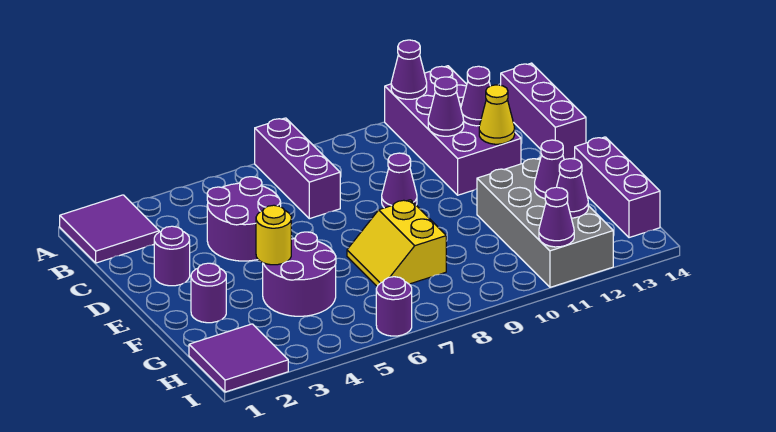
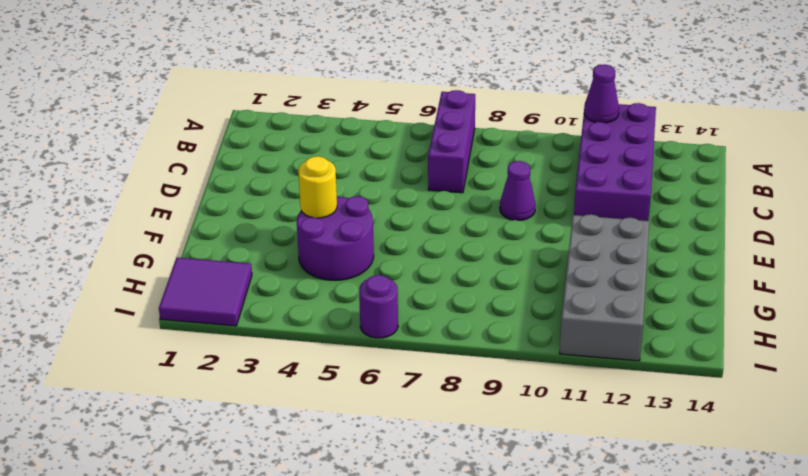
none -> purple tile A1:B2 level 1
none -> purple brick B14:D14 level 1
none -> purple round brick C4:D5 level 1

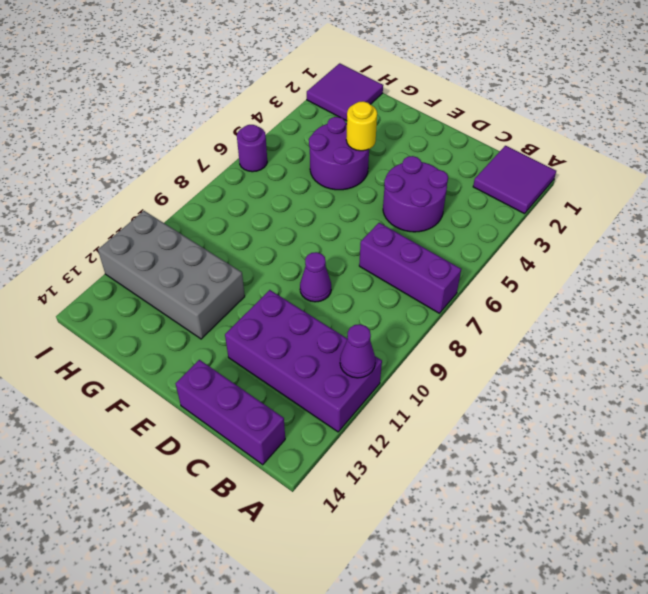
none -> purple round brick D2 level 1
none -> purple round brick F2 level 1
none -> yellow slope F7:G8 level 1 top 8

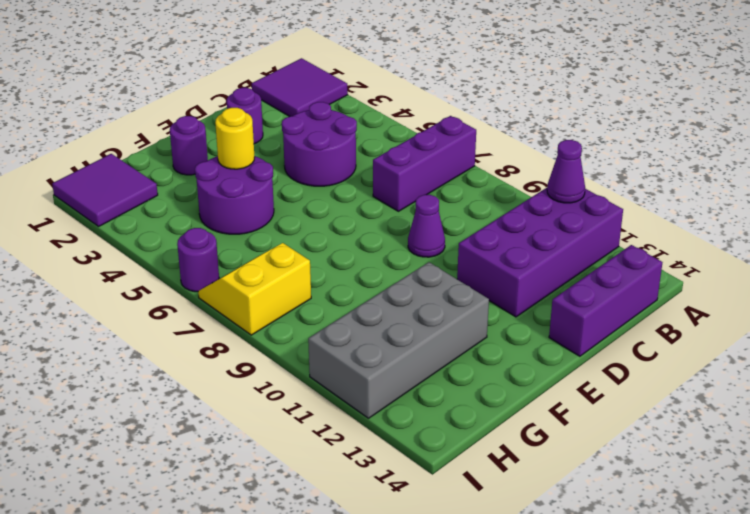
yellow slope H7:I8 level 1 top 8 -> yellow slope F7:G8 level 1 top 8
none -> purple brick F14:H14 level 1
none -> purple cone C11 level 2
none -> purple cone C12 level 2

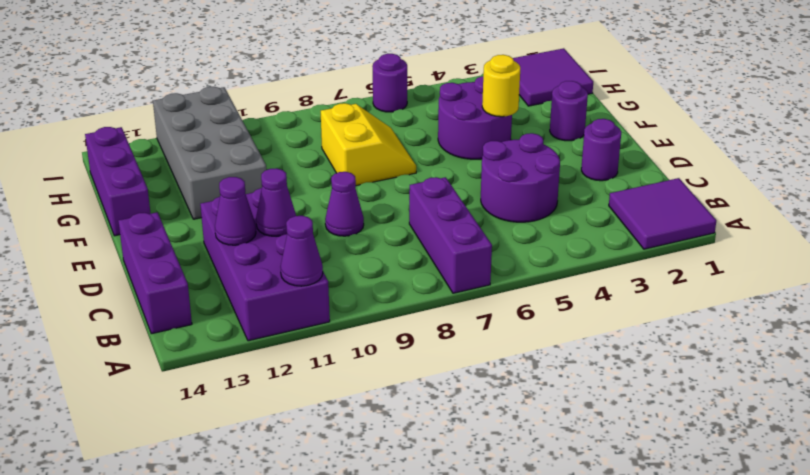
none -> yellow cone D12 level 2
none -> purple cone G12 level 2
none -> purple cone H12 level 2

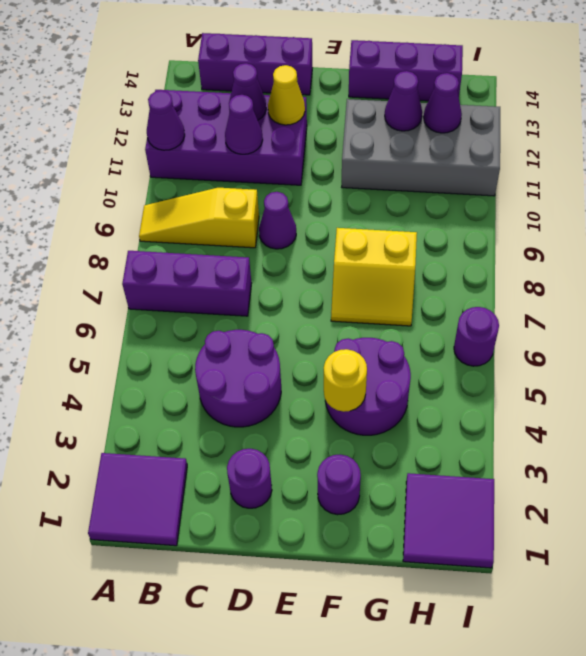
yellow slope A9:C9 level 1 top C -> none
none -> purple cone I11 level 2

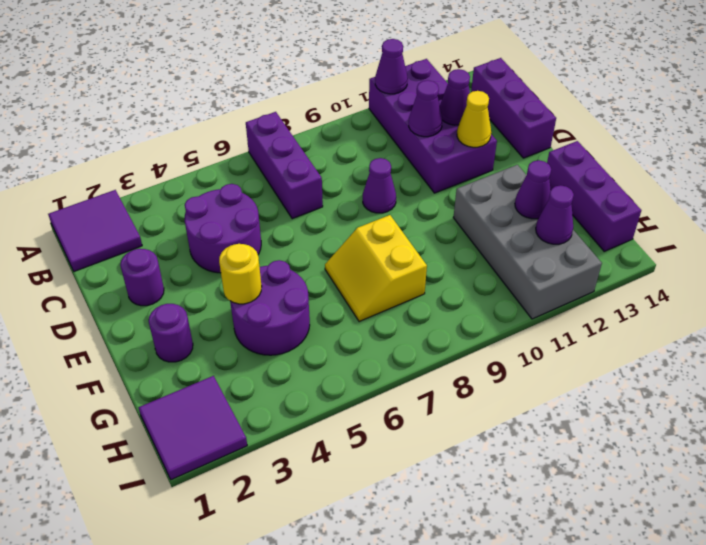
none -> purple round brick I6 level 1
none -> purple cone I11 level 2

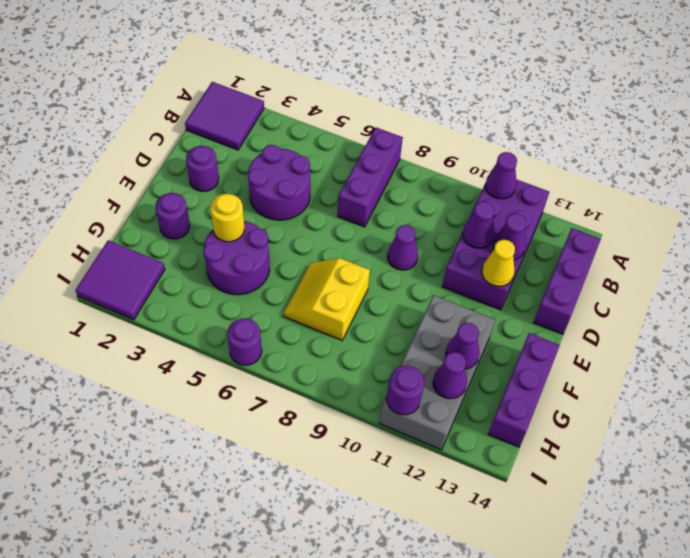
purple round brick I11 level 2 -> purple cone I11 level 2

